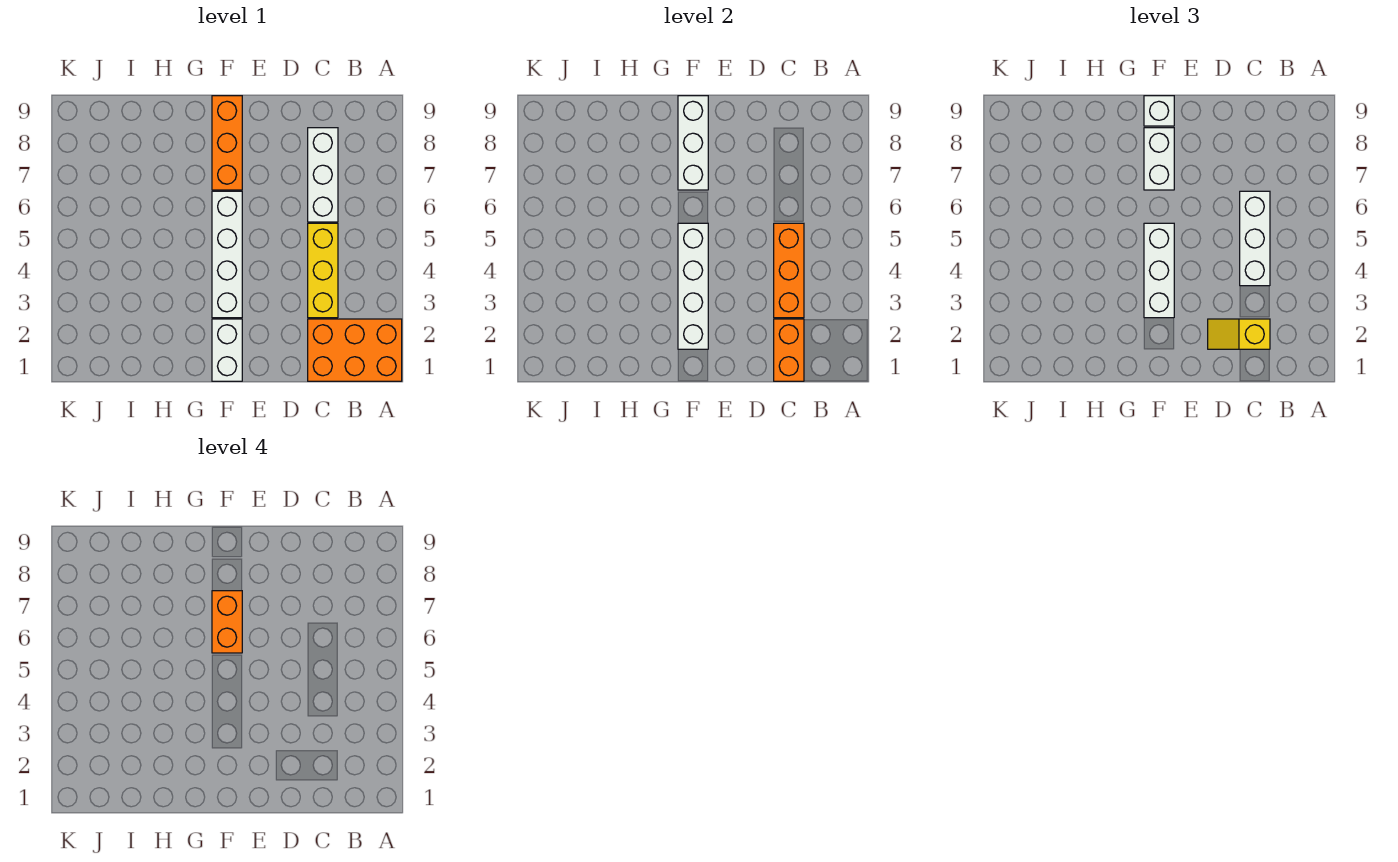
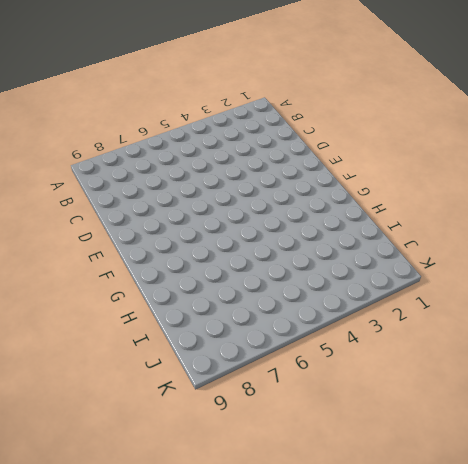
none -> orange brick A1:C2 level 1
none -> yellow brick C3:C5 level 1
none -> white brick C6:C8 level 1

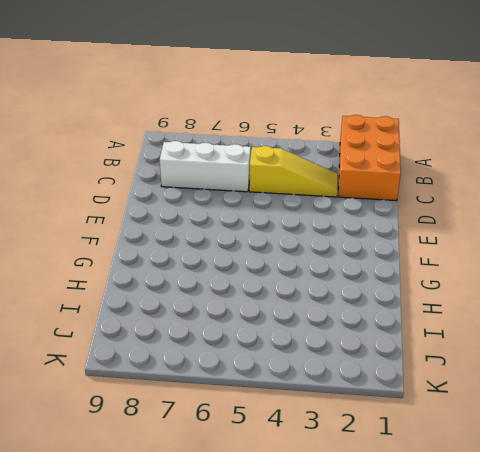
yellow slope C3:C5 level 1 top 5 -> yellow brick C3:C5 level 1
none -> white brick F1:F2 level 1
none -> white brick F3:F6 level 1
none -> orange brick F7:F9 level 1

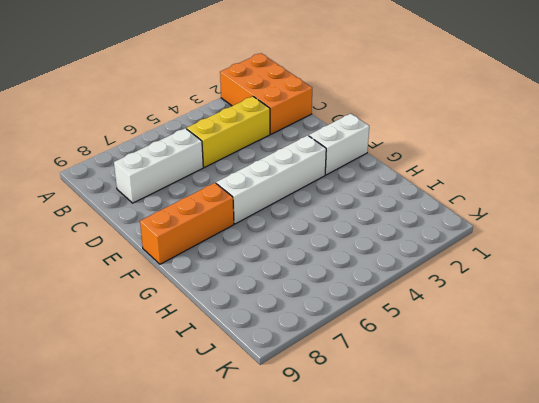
none -> orange brick C1:C2 level 2
none -> orange brick C3:C5 level 2
none -> white brick F2:F5 level 2

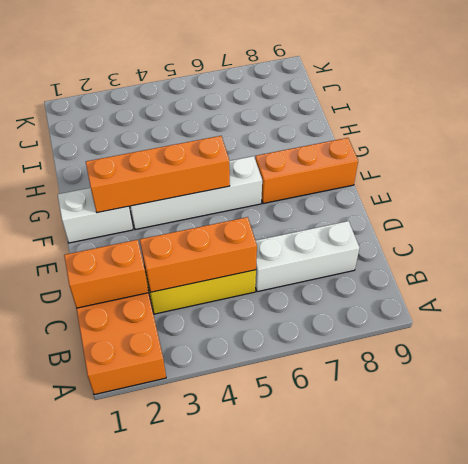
orange brick F2:F5 level 2 -> white brick F2:F5 level 2
none -> white brick F7:F9 level 2
none -> yellow slope C2:D2 level 3 top C
none -> white brick C4:C6 level 3

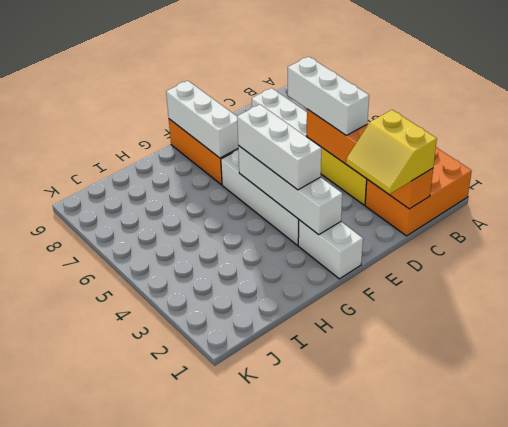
yellow slope C1:D2 level 3 top C -> yellow slope C2:D2 level 3 top C
none -> white brick F7:F8 level 3
none -> white brick F9 level 3
none -> orange brick F6:F7 level 4

